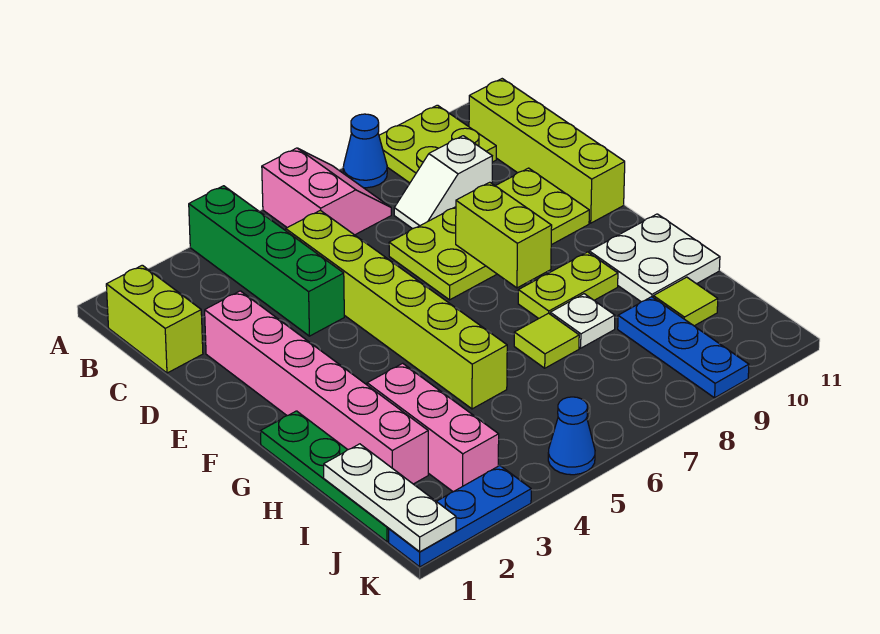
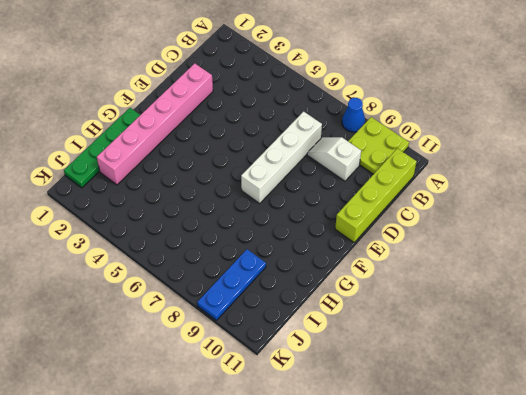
white brick C7:F7 level 1 -> lime plate D7:E10 level 1
none -> green brick A4:D4 level 1
none -> pink slope A6:B7 level 1 top 6
none -> lime brick B1:C1 level 1

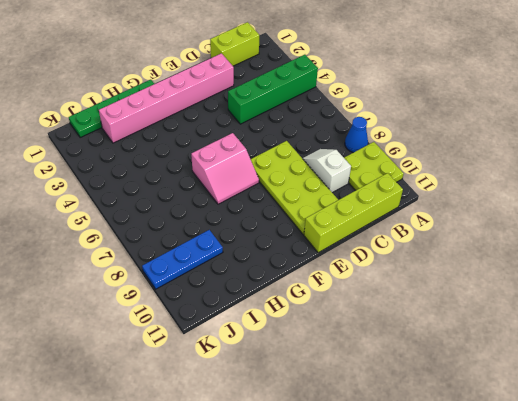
pink slope F6:G7 level 1 top 6 -> pink slope A6:B7 level 1 top 6
none -> lime brick C5:H5 level 1
none -> lime plate G8:G9 level 1
none -> white plate G10:H11 level 1

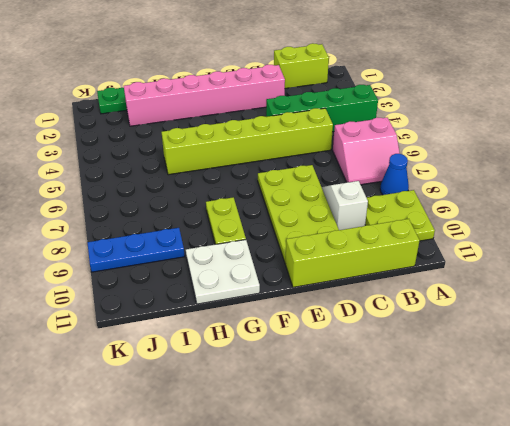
none -> pink brick H3:J3 level 1
none -> lime tile H7 level 1
none -> white plate H8 level 1

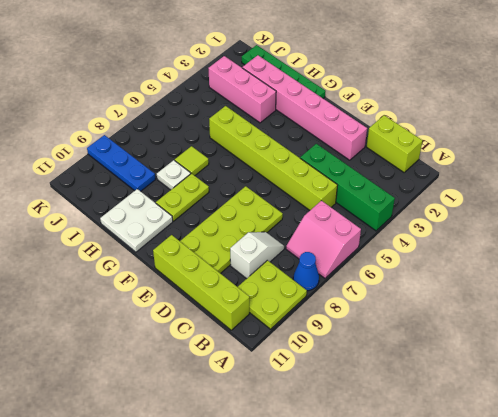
none -> lime tile I10 level 1
none -> blue plate K1:K3 level 1
none -> blue cone K5 level 1

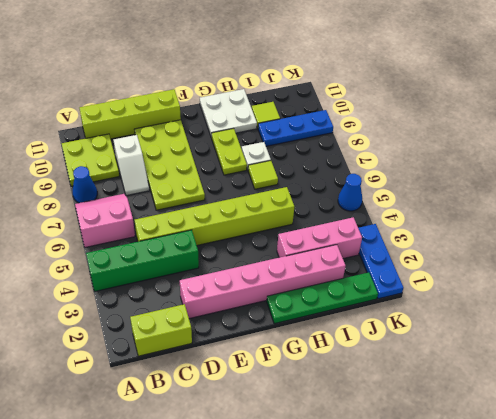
none -> lime brick E8:F8 level 2
none -> white plate I1:K1 level 2

